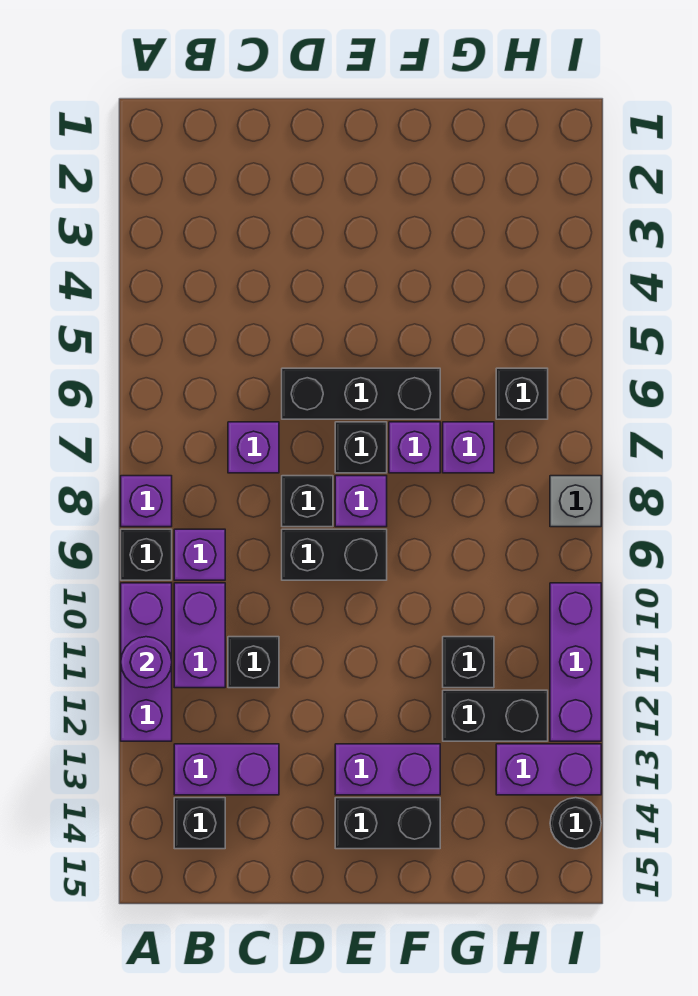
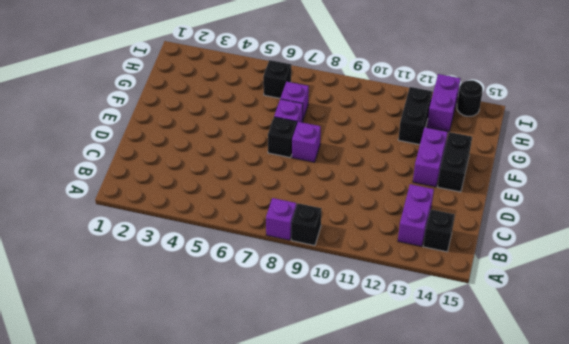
none -> purple brick A10:A12 level 1
none -> purple brick B9 level 1
none -> purple brick B10:B11 level 1

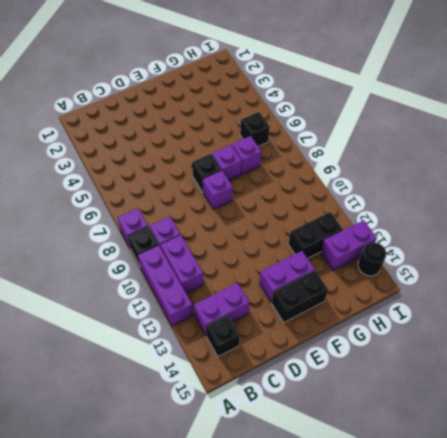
none -> purple brick C7 level 1
none -> black brick C11 level 1
none -> black brick D6:F6 level 1

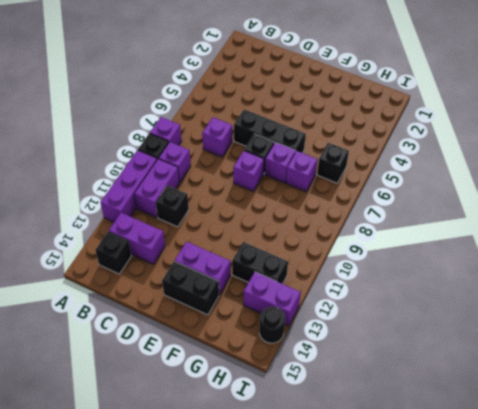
none -> black brick D8 level 1
none -> black brick D9:E9 level 1
none -> black brick G11 level 1

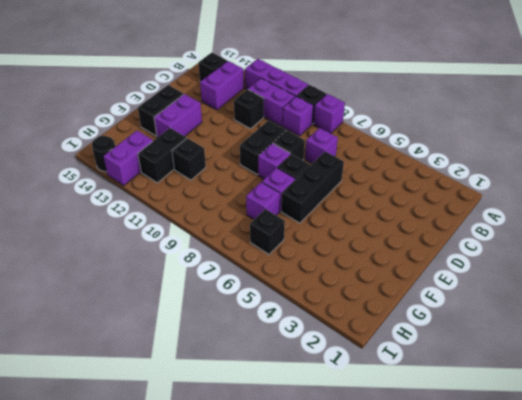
none -> grey brick I8 level 1
none -> purple brick I10:I12 level 1
none -> purple round brick A11 level 2

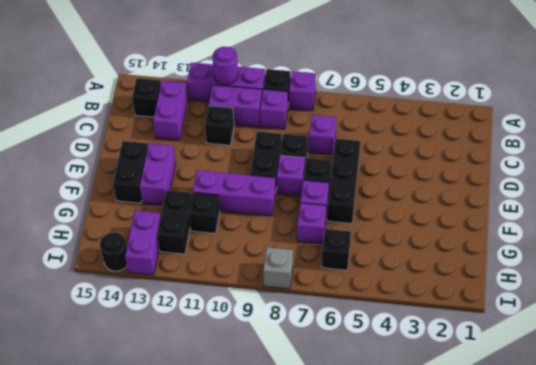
purple brick F9:F11 level 1 -> purple brick I10:I12 level 1

